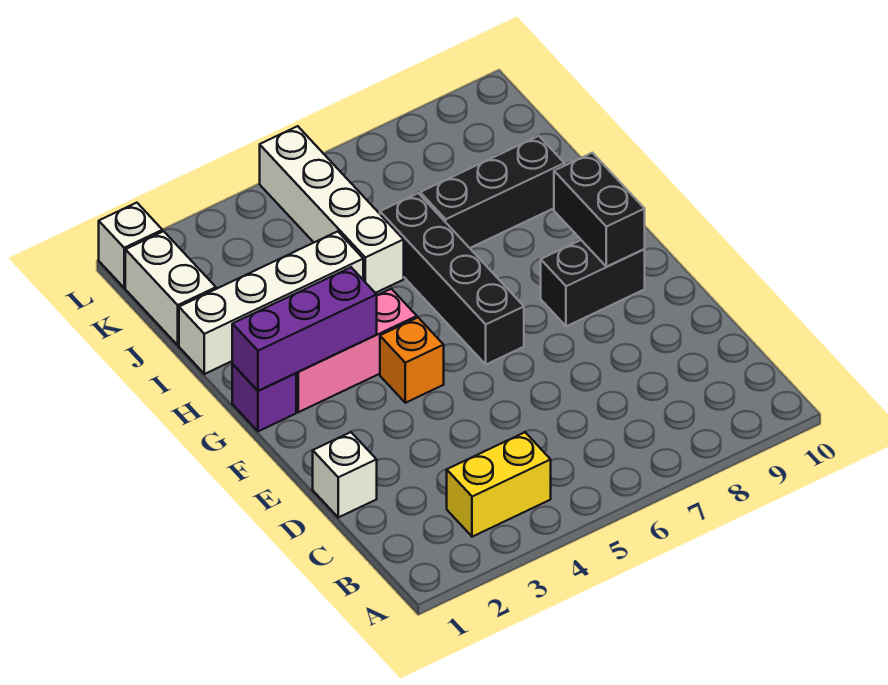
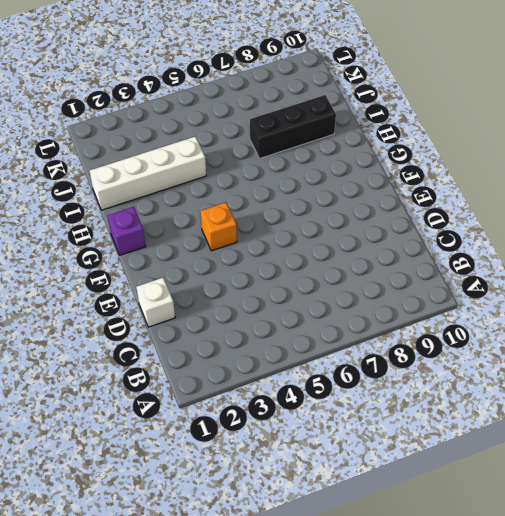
none -> yellow brick B3:B4 level 1
none -> black brick F6:I6 level 1
none -> black brick F8:F9 level 1

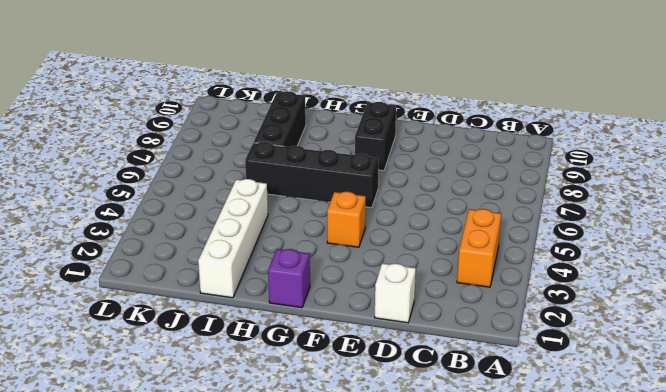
orange brick B3:B4 level 1 -> yellow brick B3:B4 level 1
none -> pink brick G2:G4 level 1
none -> white brick I5:L5 level 1
none -> white brick J1:K1 level 1

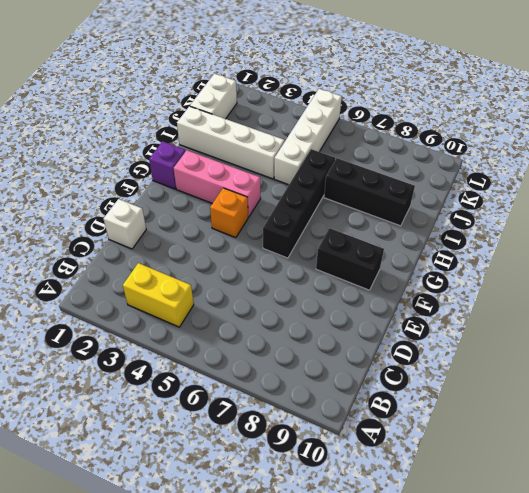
none -> white brick L1 level 1
none -> black brick F9:G9 level 2
none -> purple brick G1:G3 level 2

